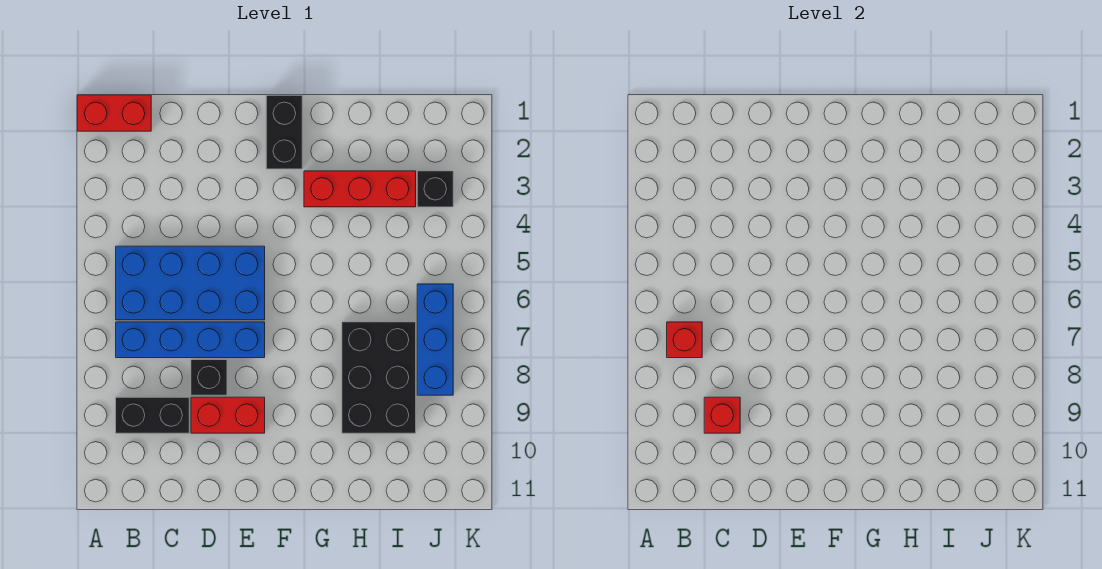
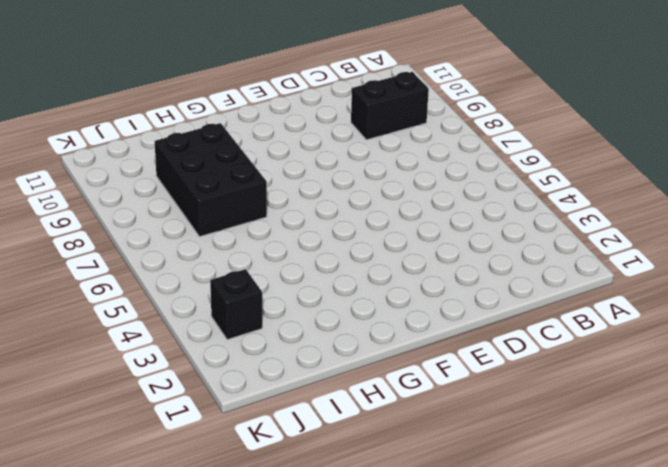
none -> red brick A1:B1 level 1
none -> blue brick B5:E6 level 1
none -> blue brick B7:E7 level 1

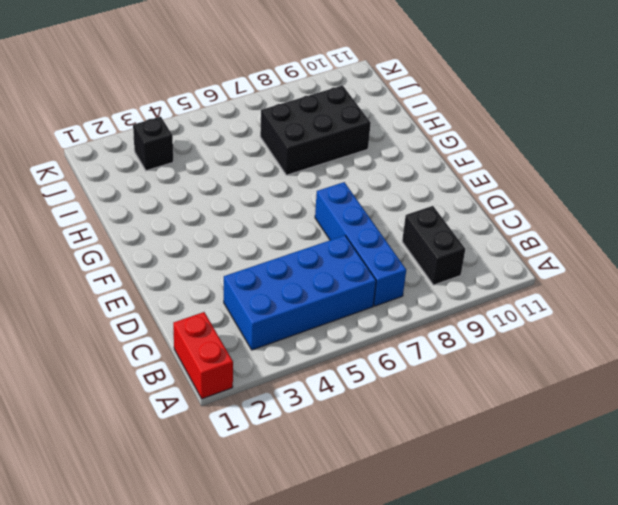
blue brick B3:C6 level 1 -> blue brick B5:E6 level 1
none -> black brick D8 level 1
none -> red brick D9:E9 level 1
none -> black brick F1:F2 level 1

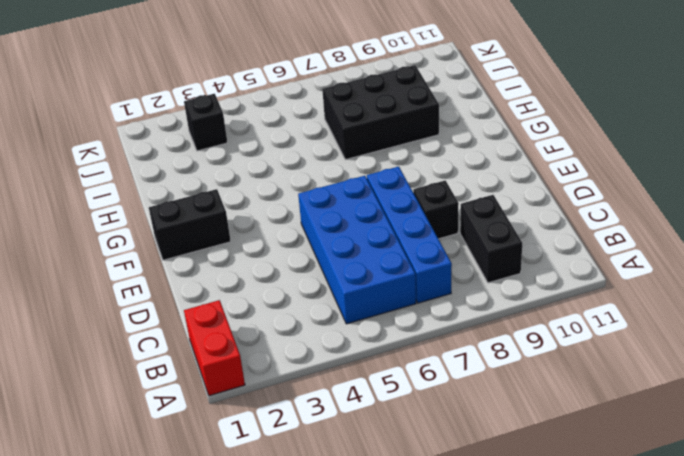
none -> red brick D9:E9 level 1
none -> red brick G3:I3 level 1
none -> blue brick J6:J8 level 1

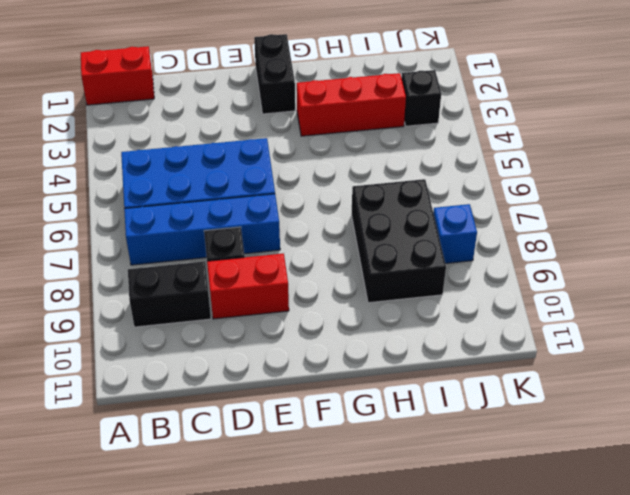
blue brick J8 level 1 -> blue brick J6:J8 level 1
none -> red brick B7 level 2
none -> red brick C9 level 2

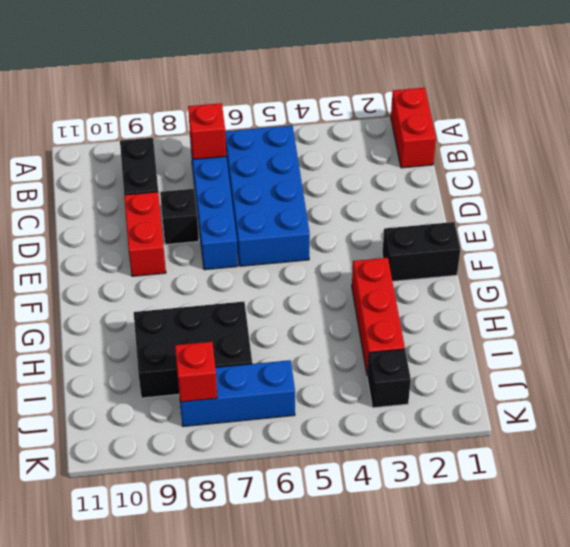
red brick J8 level 2 -> red brick C9 level 2

